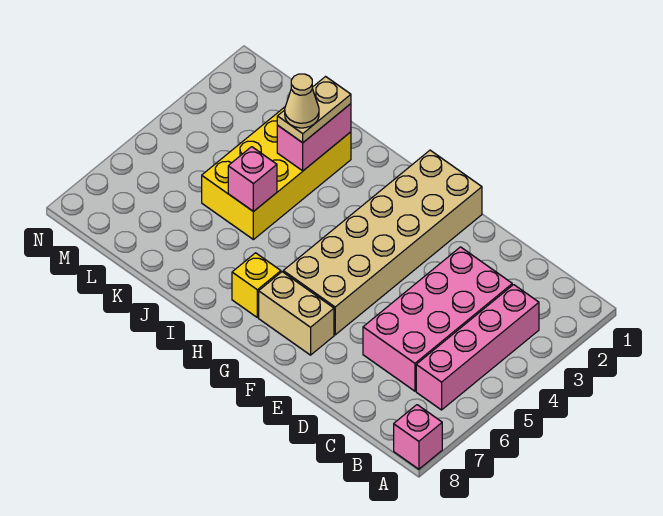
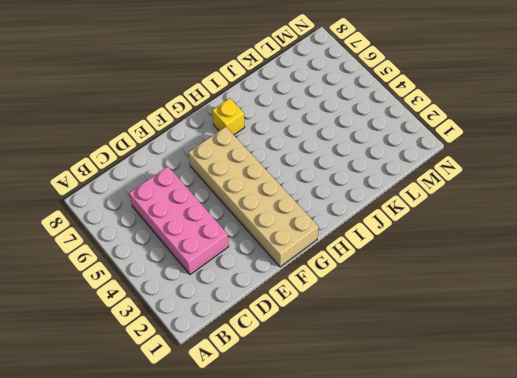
none -> pink brick A8 level 1
none -> pink brick B3:B6 level 1

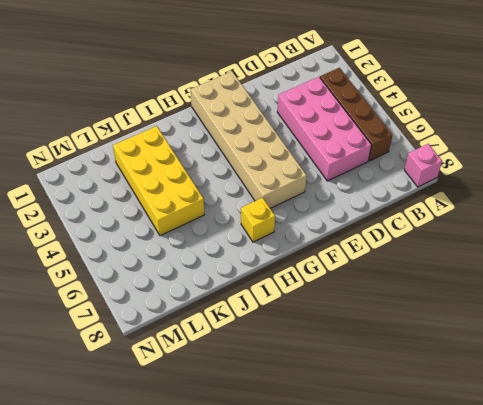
brown brick B3:B6 level 1 -> pink brick B3:B6 level 1
none -> tan brick F7:G7 level 1
none -> pink brick J2:J3 level 2

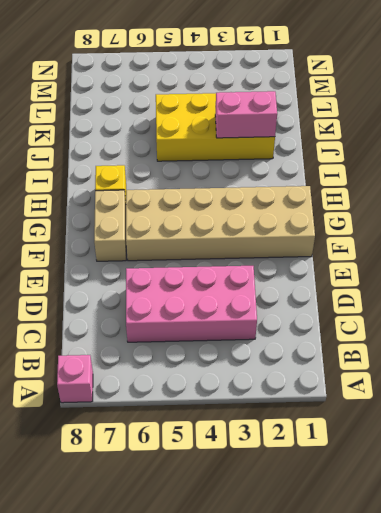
none -> pink brick B3:B6 level 1
none -> pink brick J5 level 2

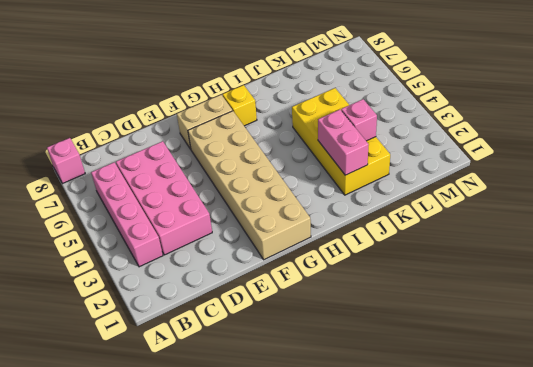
pink brick K3 level 2 -> pink brick J5 level 2
none -> tan plate J2:J3 level 3
none -> tan cone J3 level 4

